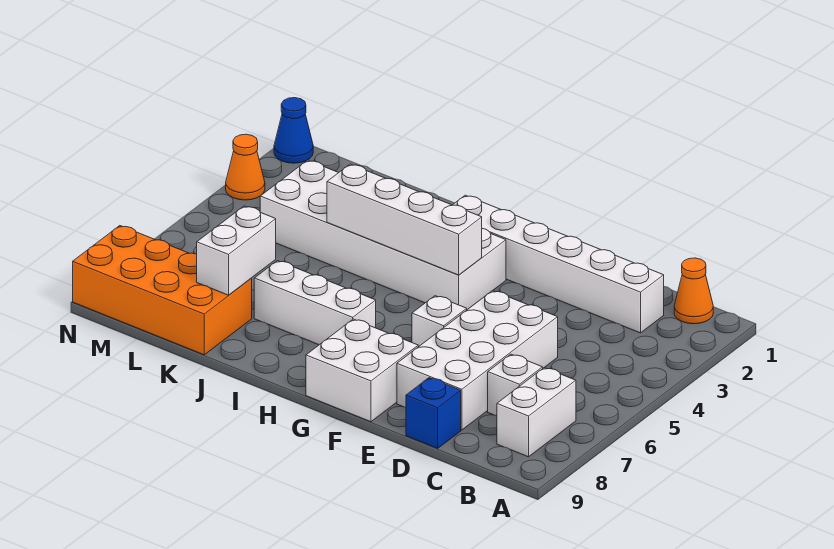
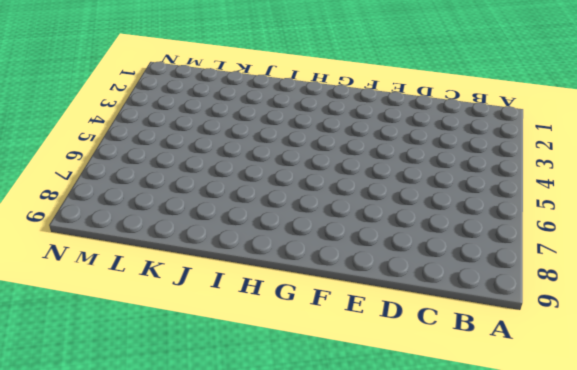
none -> orange cone B1 level 1
none -> white brick B7:B8 level 1
none -> white brick C2:H2 level 1

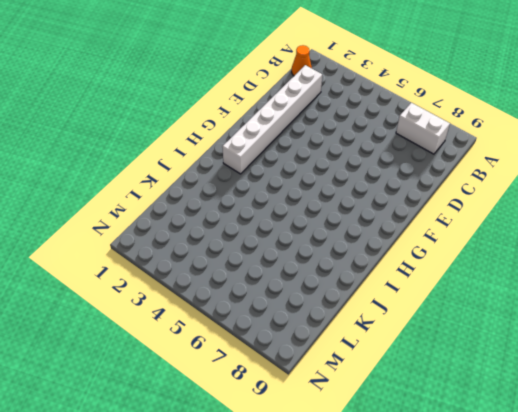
none -> white brick C7 level 1
none -> white brick D5:E8 level 1
none -> blue brick D9 level 1

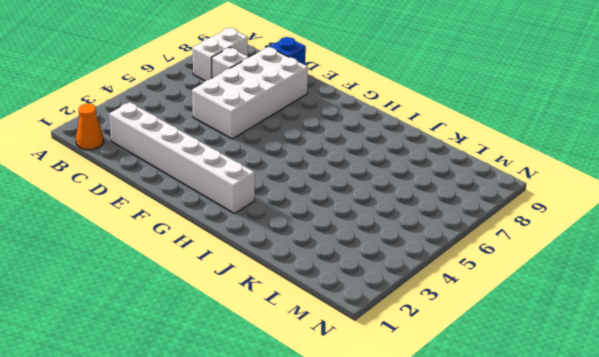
none -> white brick F6 level 1
none -> white brick F8:G9 level 1
none -> white brick G3:L4 level 1

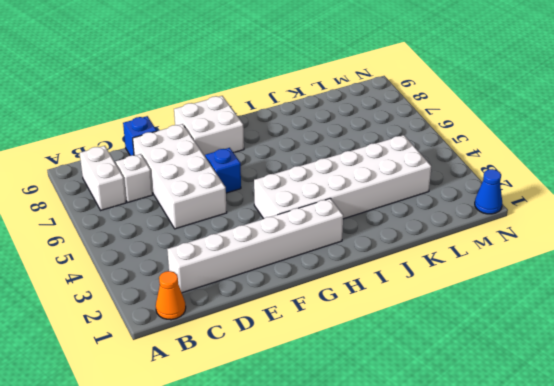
blue brick F6 level 1 -> white brick F6 level 1
none -> white brick H7:J7 level 1
none -> orange brick K8:N9 level 1
none -> orange cone N3 level 1

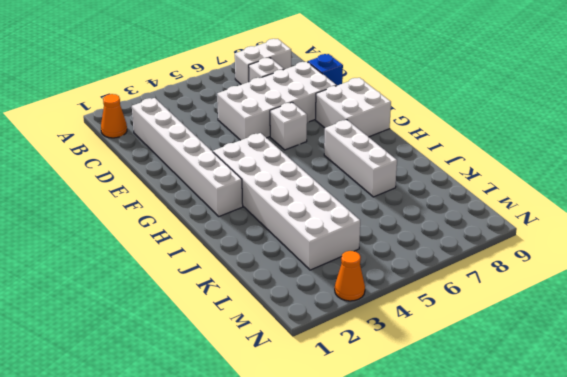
none -> orange brick K8:N9 level 1
none -> blue cone N1 level 1
none -> white brick G4:J4 level 2

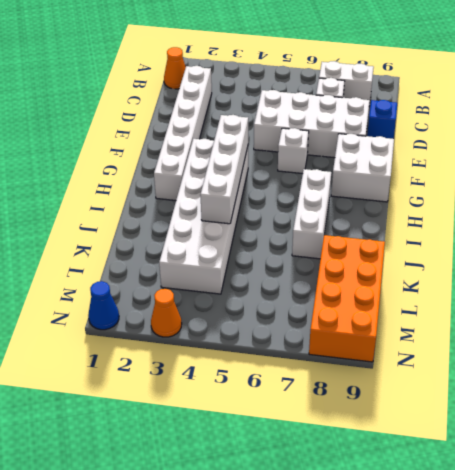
none -> white brick K7:K8 level 2

